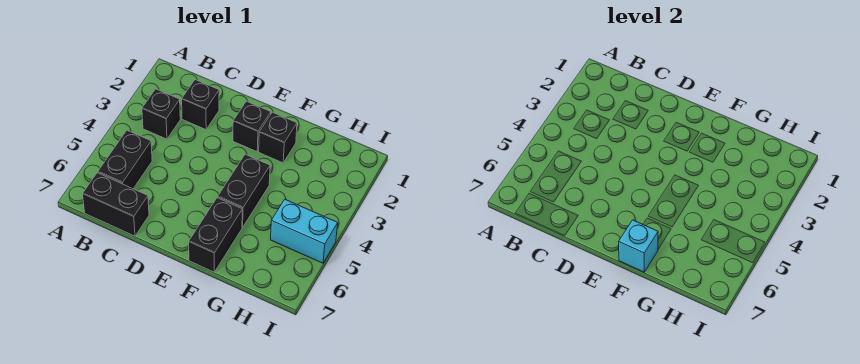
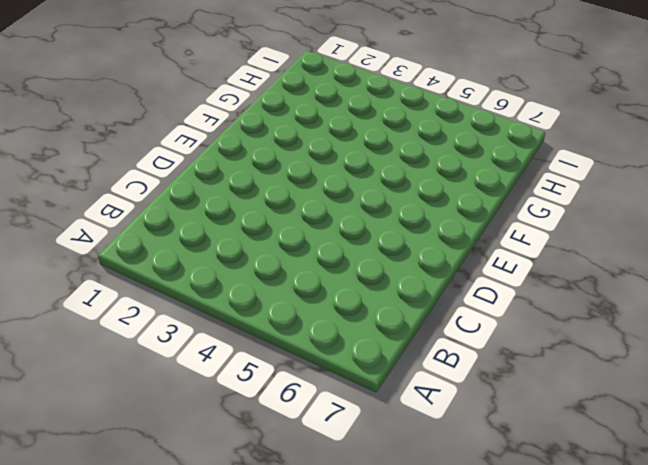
none -> black brick B3 level 1
none -> black brick B5:B6 level 1

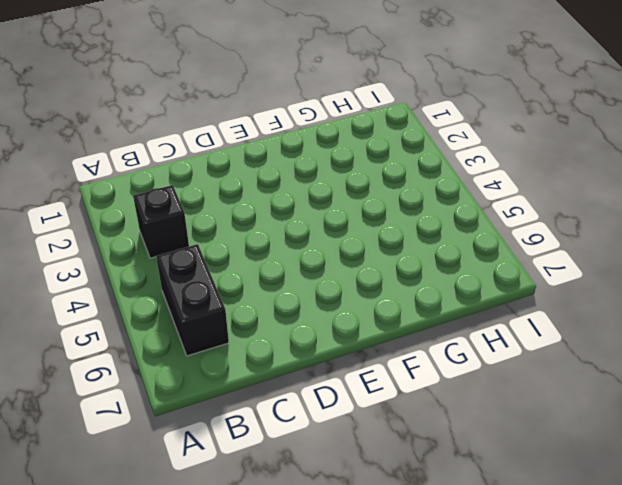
none -> black brick B7:C7 level 1
none -> black brick C2 level 1

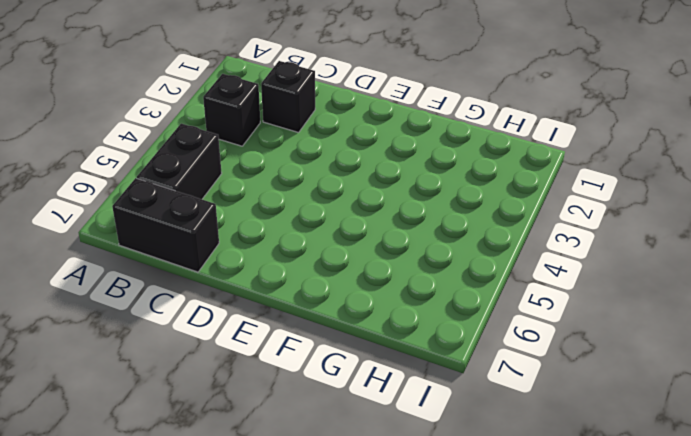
none -> black brick E2 level 1
none -> black brick F2 level 1

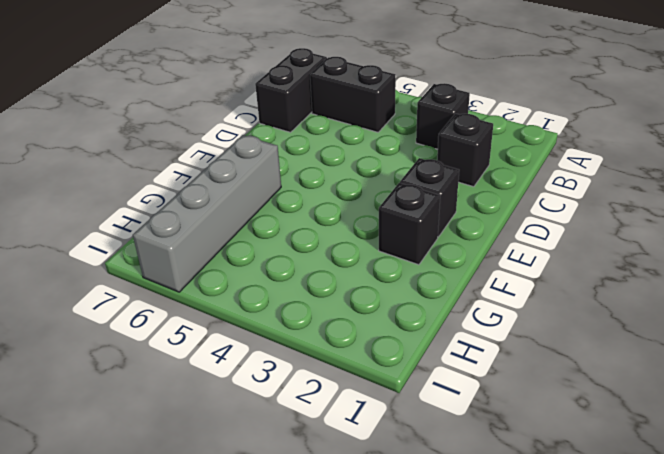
grey brick F6:I6 level 1 -> black brick F6:F7 level 1
none -> black brick F4:F5 level 1
none -> cyan brick H5:I5 level 1

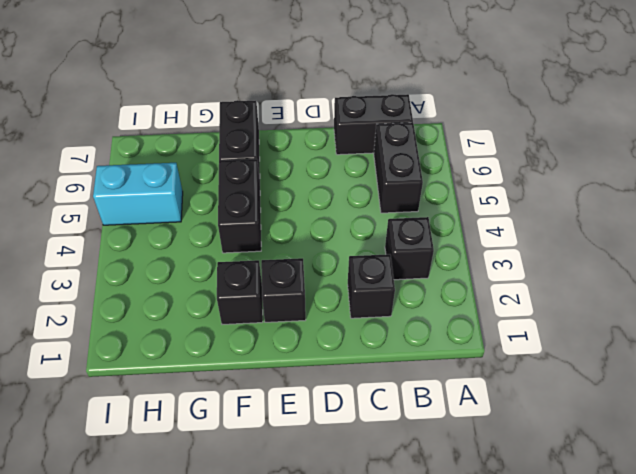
none -> cyan brick F7 level 2

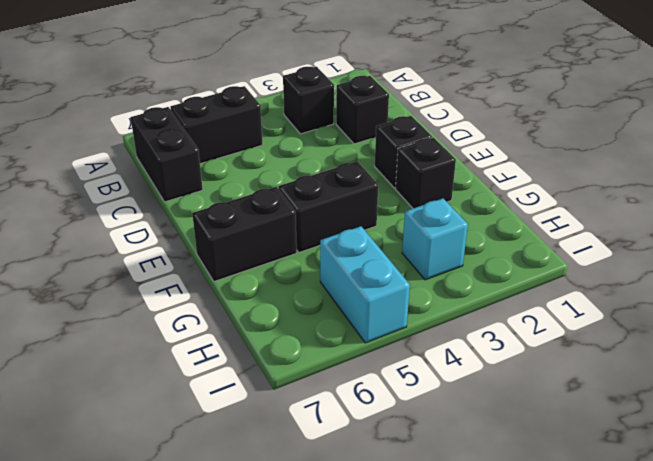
cyan brick H3 level 1 -> cyan brick F7 level 2

